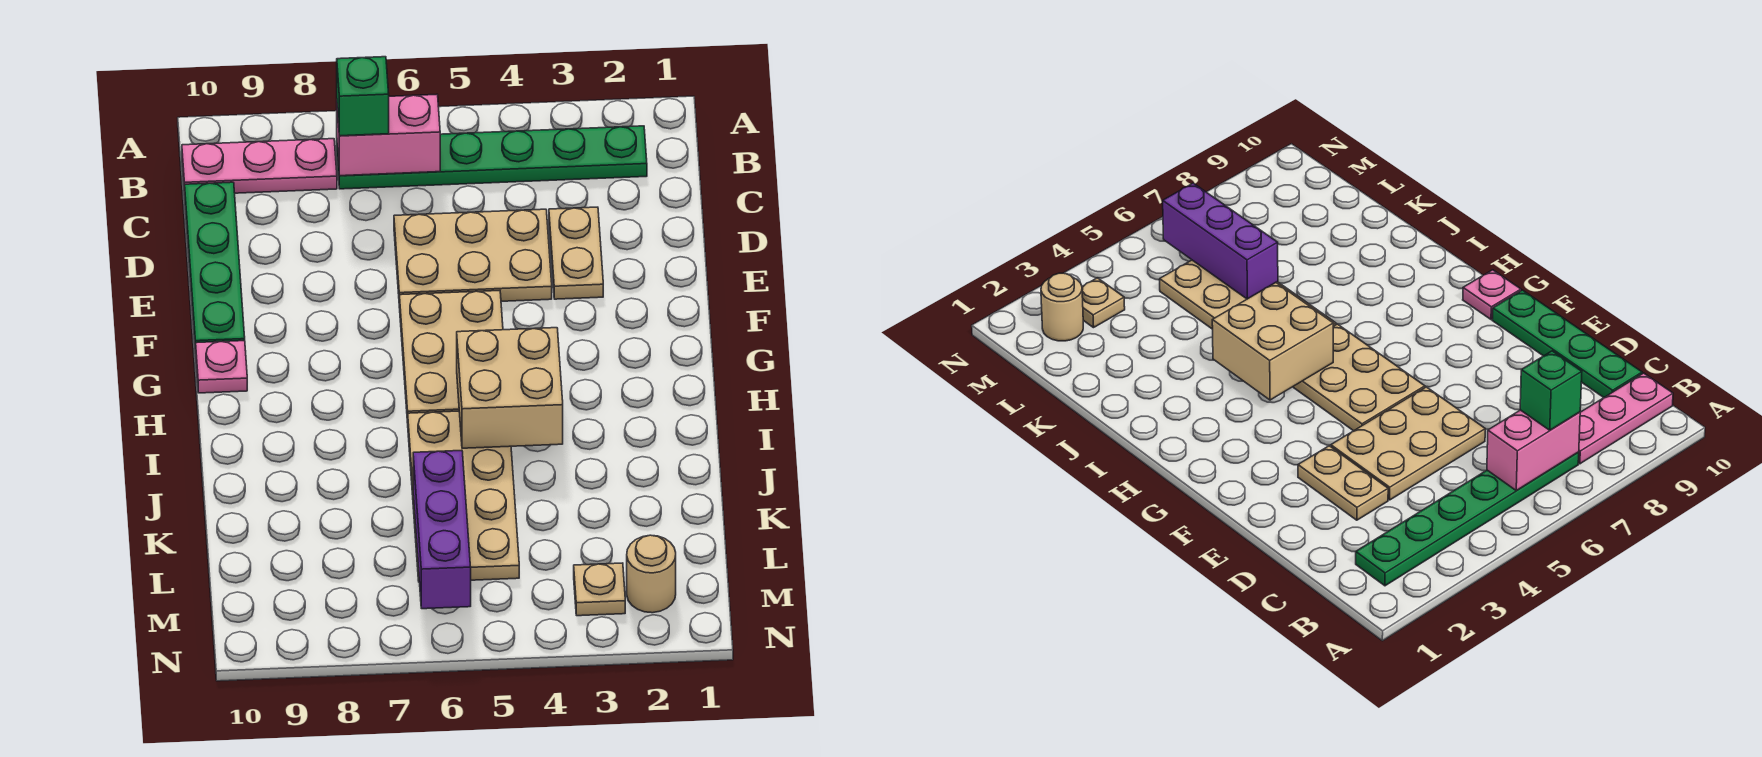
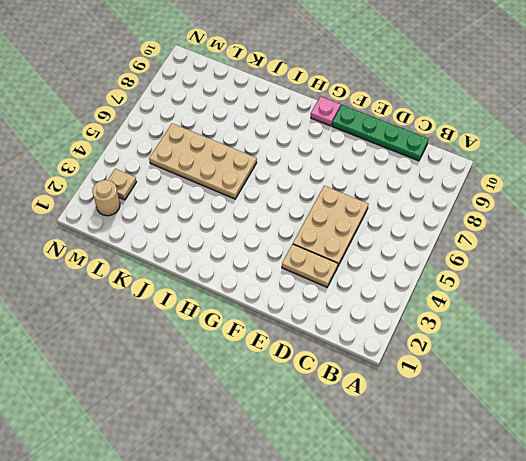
none -> green plate B2:B7 level 1
none -> pink plate B8:B10 level 1
none -> tan plate F5:H6 level 1

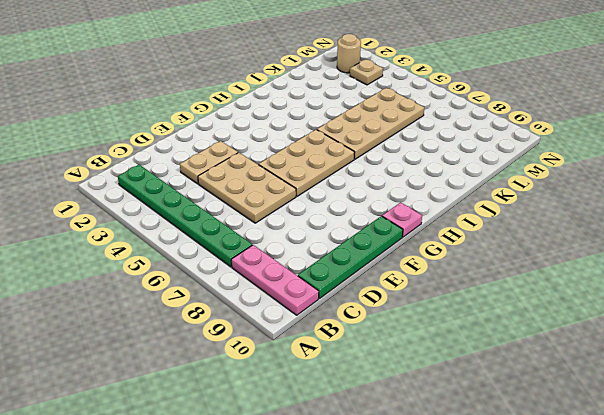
none -> pink brick B6:B7 level 2
none -> tan brick H4:I5 level 2
none -> purple brick K6:M6 level 2

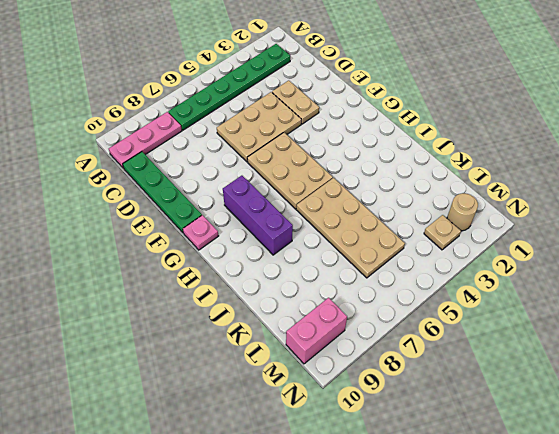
purple brick G8:I8 level 1 -> purple brick K6:M6 level 2
pink brick M9:M10 level 1 -> pink brick B6:B7 level 2
none -> tan brick H4:I5 level 2
none -> green brick B7 level 3

